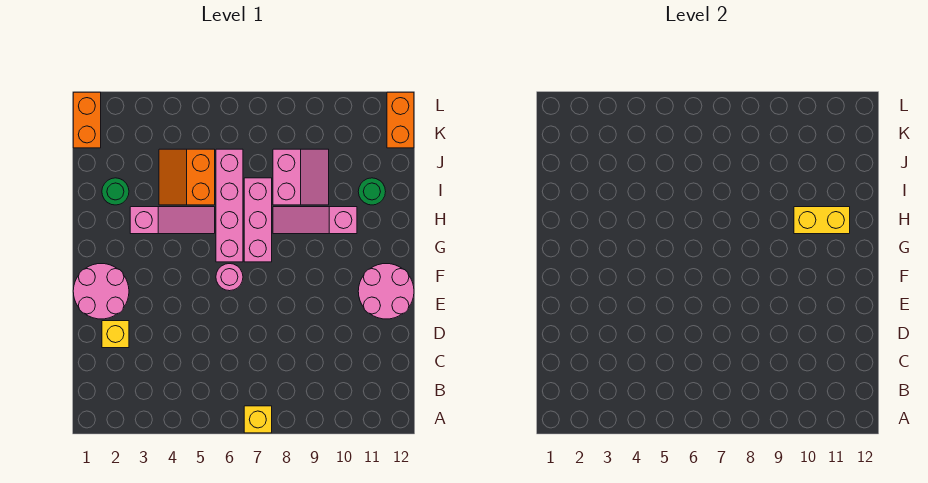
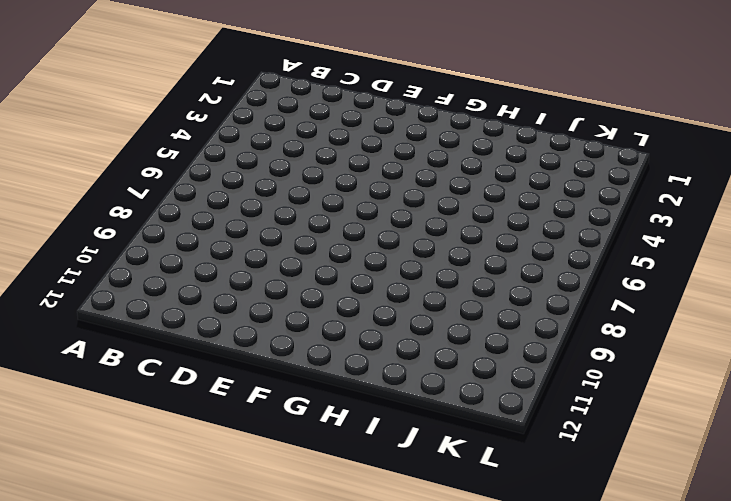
none -> yellow brick A7 level 1
none -> yellow brick D2 level 1
none -> pink round brick E1:F2 level 1

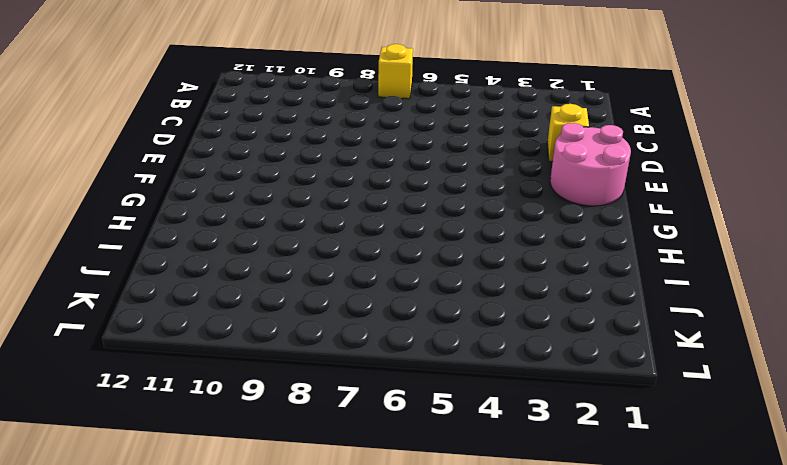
none -> pink round brick E11:F12 level 1
none -> pink round brick F6 level 1
none -> pink brick G6:J6 level 1

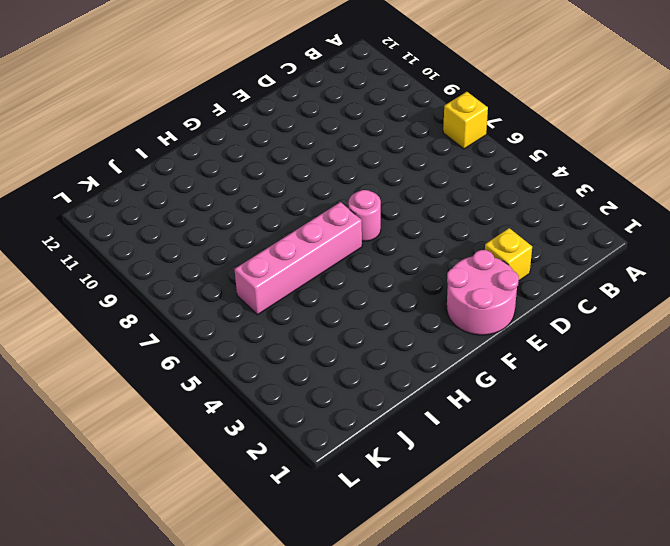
none -> pink round brick E11:F12 level 1
none -> pink brick G7:I7 level 1
none -> pink slope H3:H5 level 1 top 3

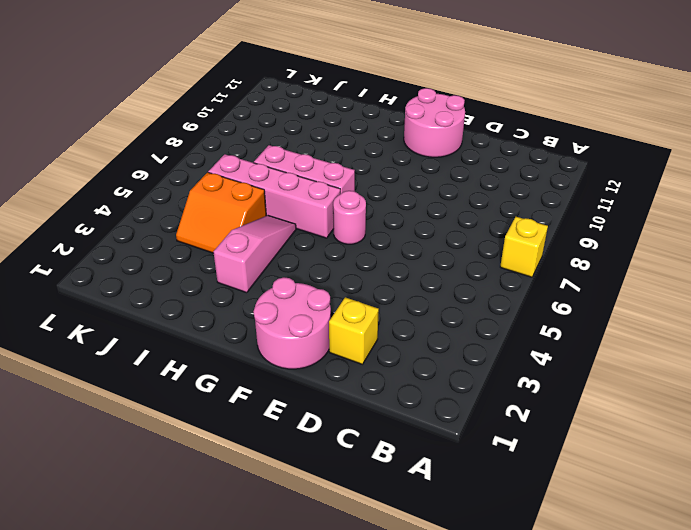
none -> pink slope H8:H10 level 1 top 10
none -> green round brick I2 level 1
none -> pink slope I8:J9 level 1 top 8

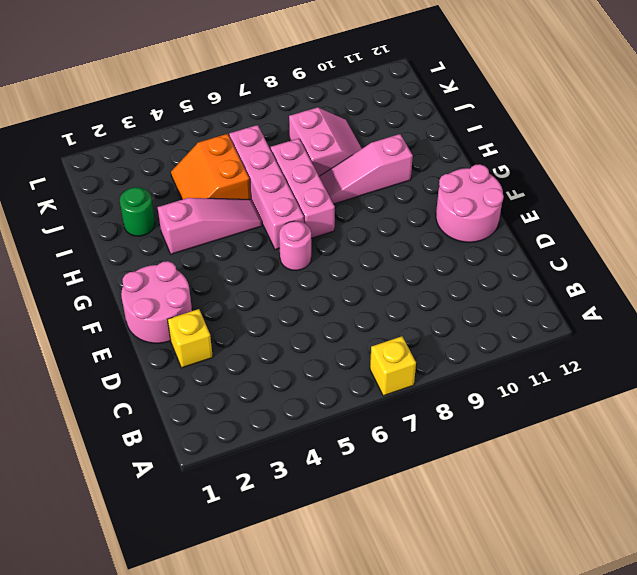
none -> green round brick I11 level 1
none -> orange brick K1:L1 level 1
none -> orange brick K12:L12 level 1

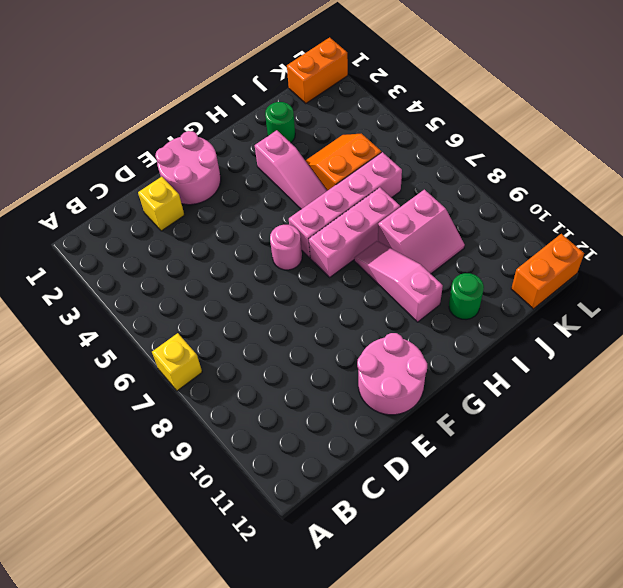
none -> yellow brick H10:H11 level 2

